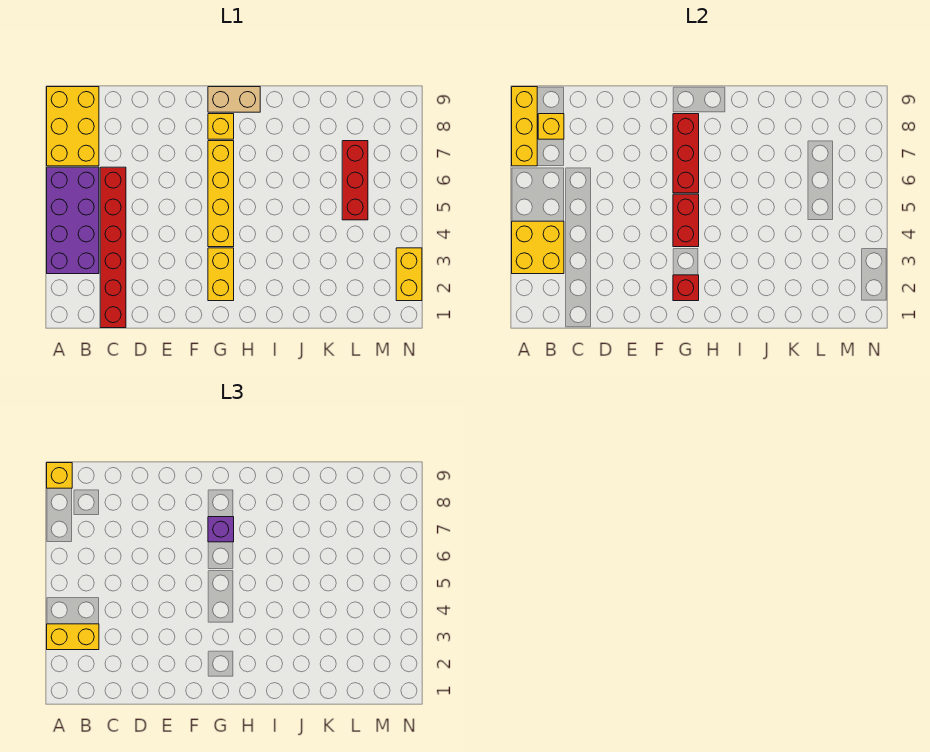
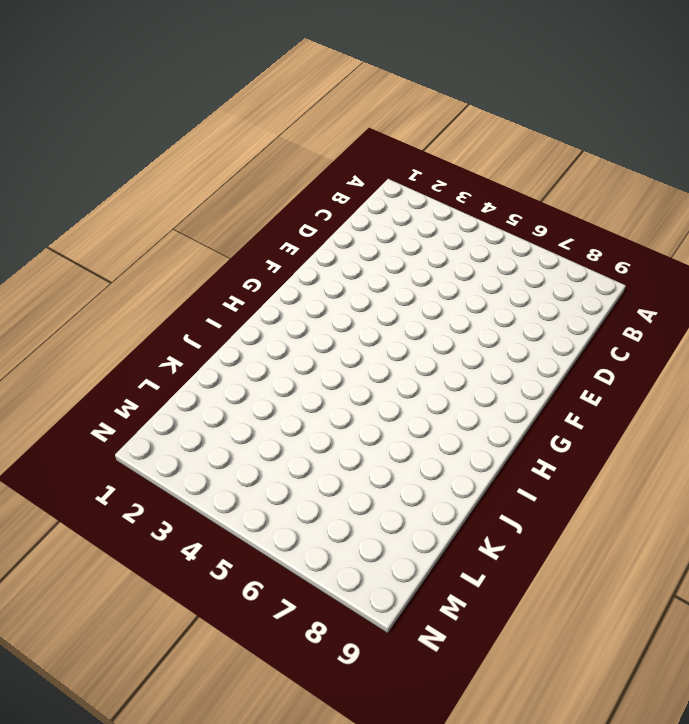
none -> purple brick A3:B6 level 1
none -> yellow brick A7:B9 level 1
none -> red brick C1:C6 level 1

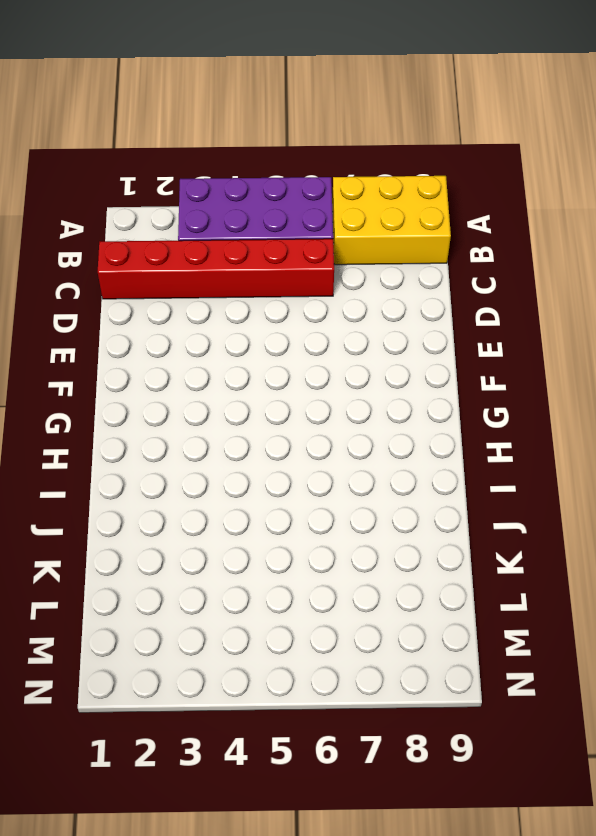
none -> yellow brick G2:G3 level 1
none -> yellow brick G4:G7 level 1
none -> yellow brick G8 level 1

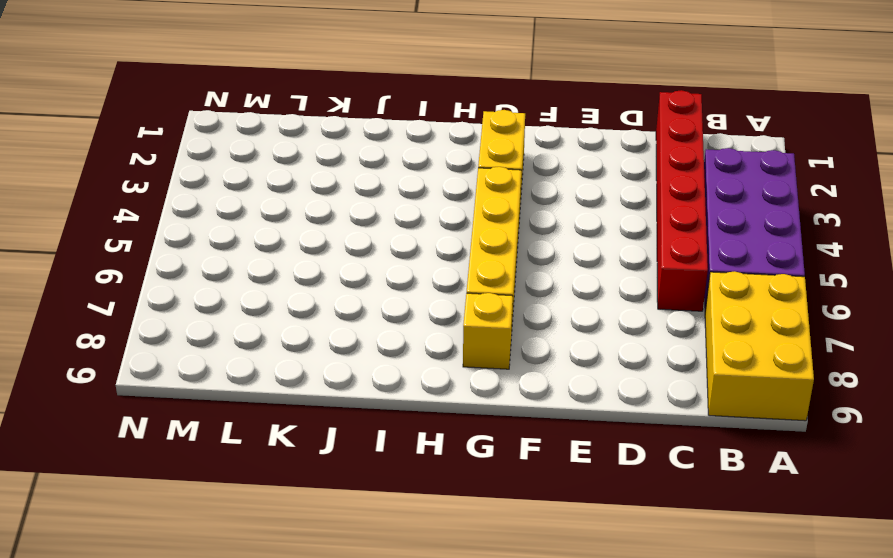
none -> tan brick G9:H9 level 1
none -> red brick L5:L7 level 1
none -> yellow brick N2:N3 level 1

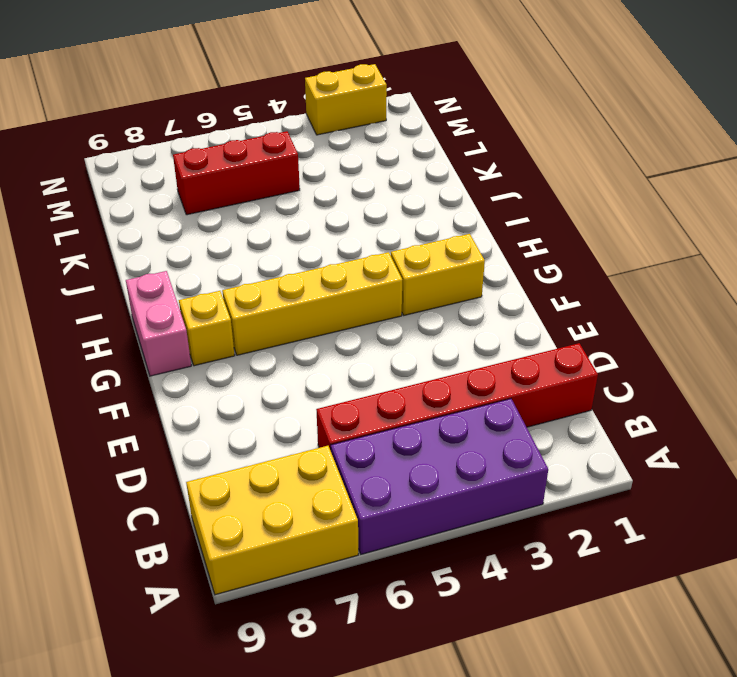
pink brick G9:H9 level 1 -> tan brick G9:H9 level 1
none -> yellow brick A3:B4 level 2
none -> yellow brick A7:A9 level 2
none -> yellow brick B8 level 2

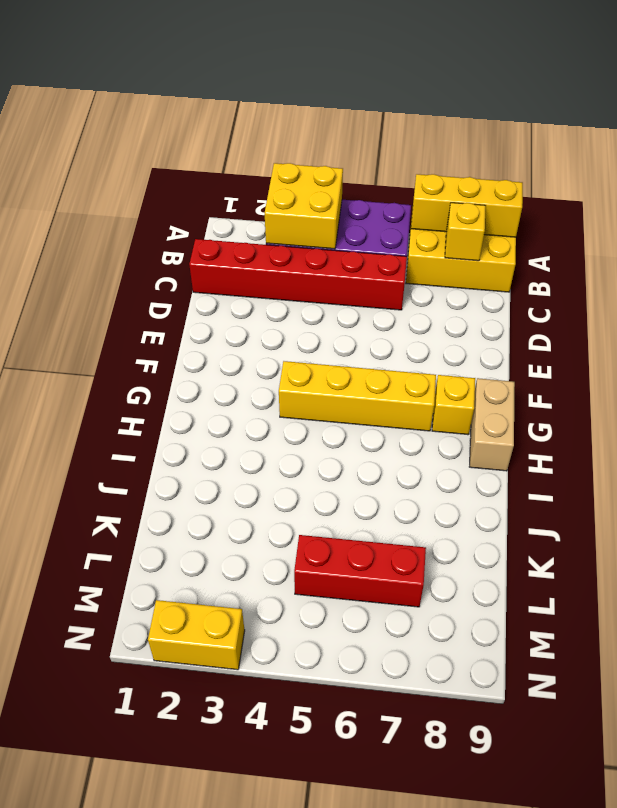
none -> yellow brick G2:G3 level 1
none -> red brick G2 level 2
none -> red brick G4:G5 level 2

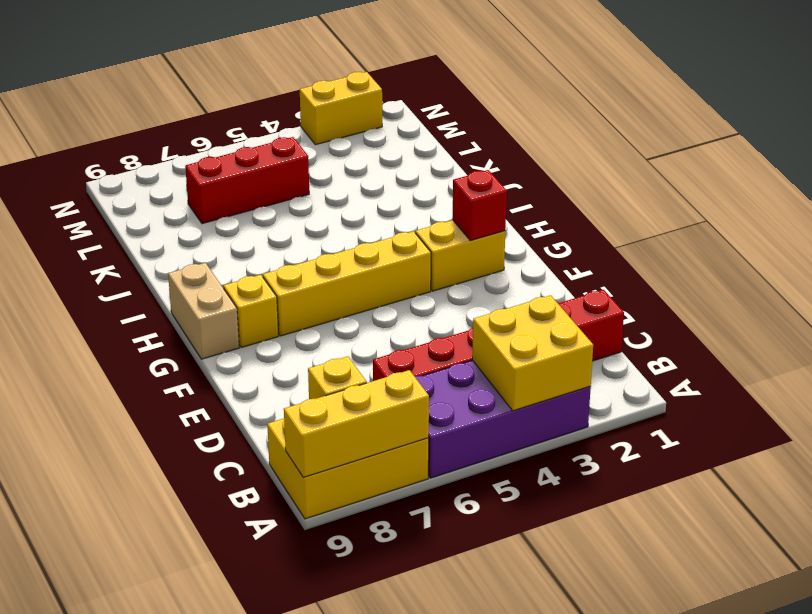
none -> red brick G4:G5 level 2
none -> red brick G6:G8 level 2
none -> yellow brick A3:B3 level 3

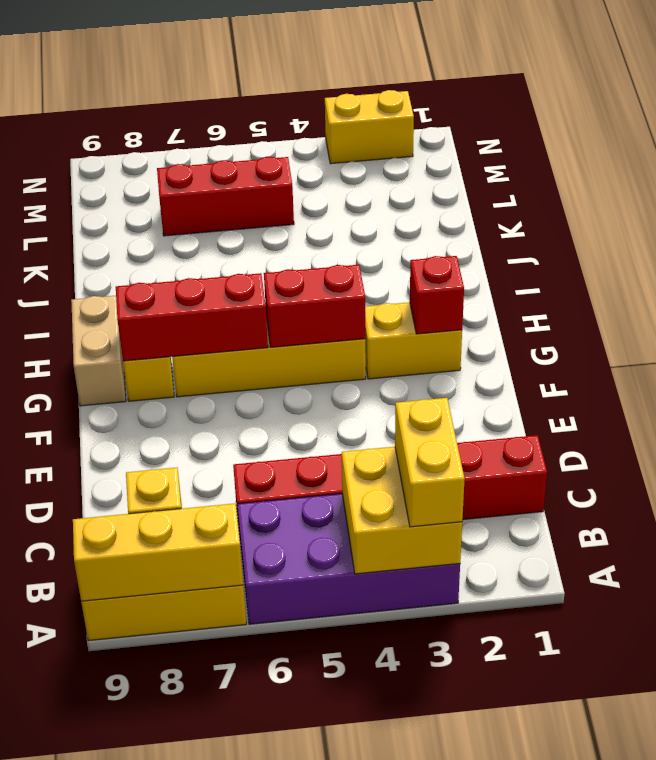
none -> yellow brick A9 level 3
none -> purple brick G7 level 3

